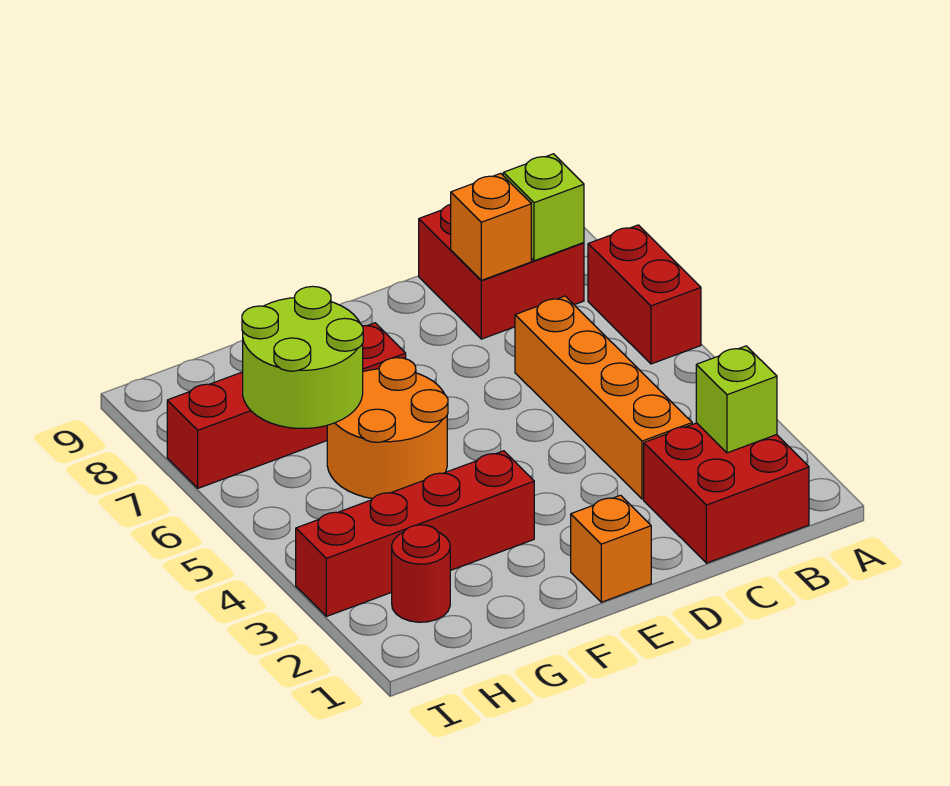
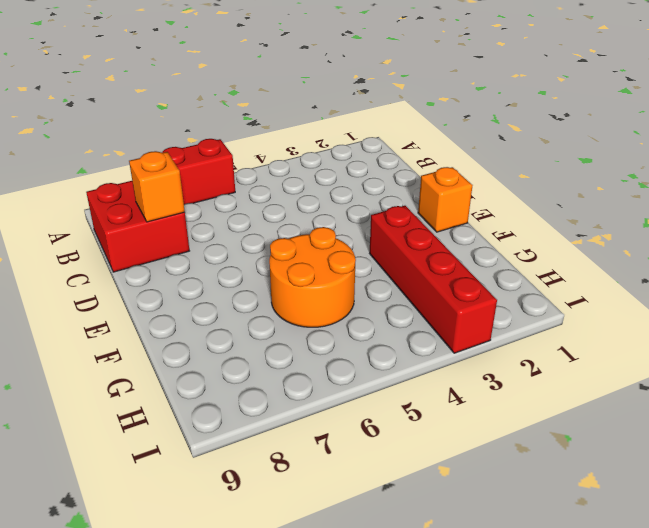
none -> red brick B1:C2 level 1
none -> orange brick C3:C6 level 1
none -> red brick F7:I7 level 1

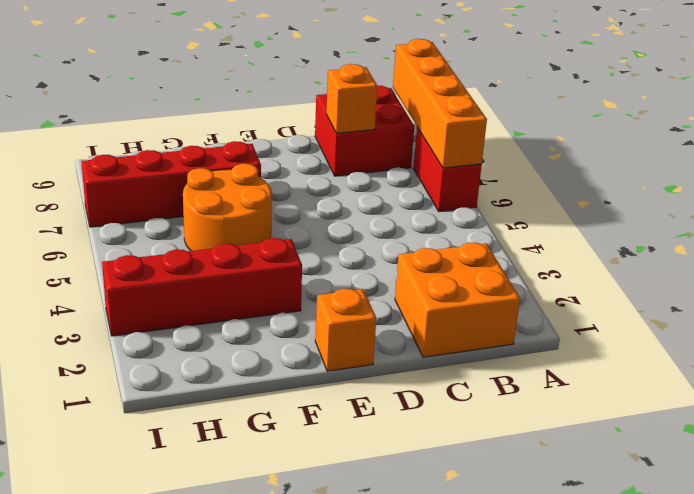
orange brick A6:A9 level 2 -> orange brick C3:C6 level 1
orange brick B1:C2 level 1 -> red brick B1:C2 level 1
none -> red round brick H2 level 1
none -> lime brick B2 level 2
none -> lime brick B8 level 2

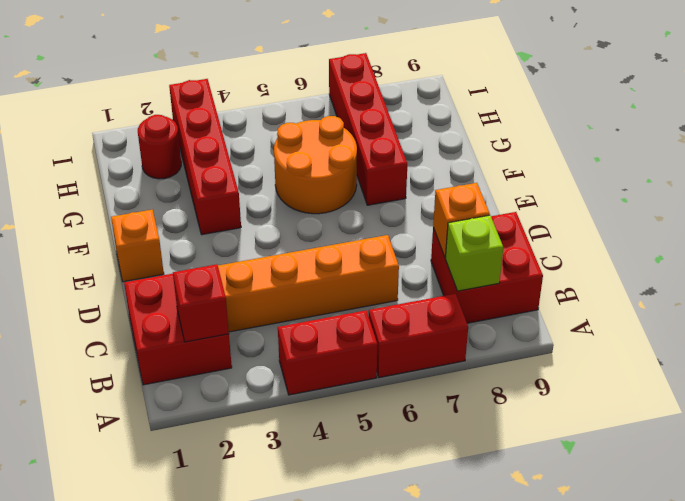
red brick A4:A5 level 1 -> none
red brick B2 level 2 -> lime brick B2 level 2
none -> lime round brick G6:H7 level 2

